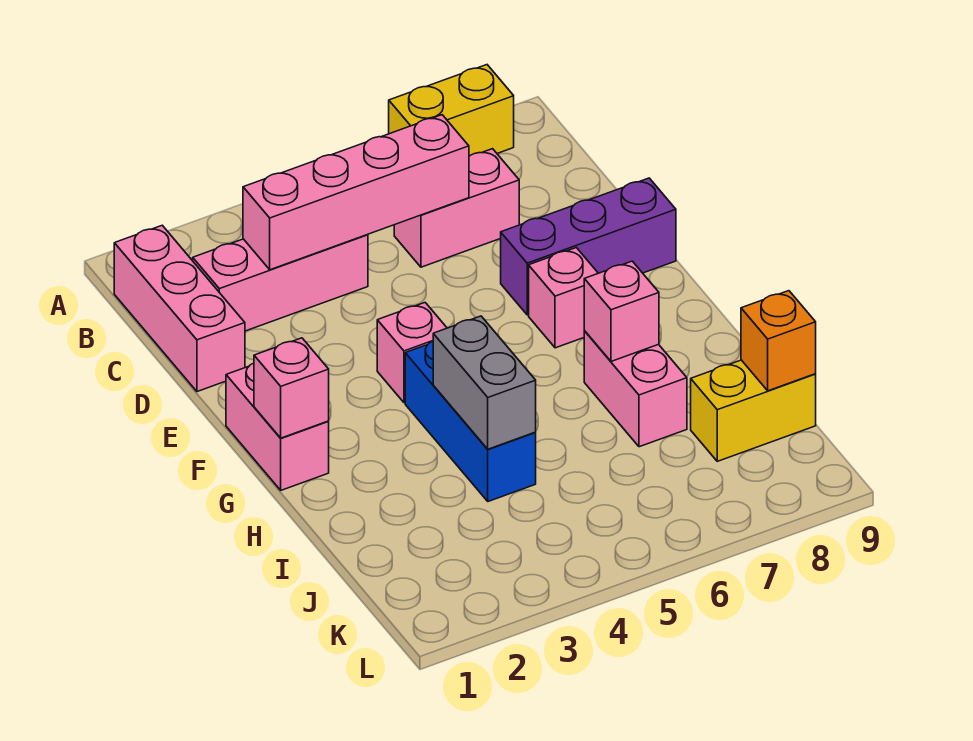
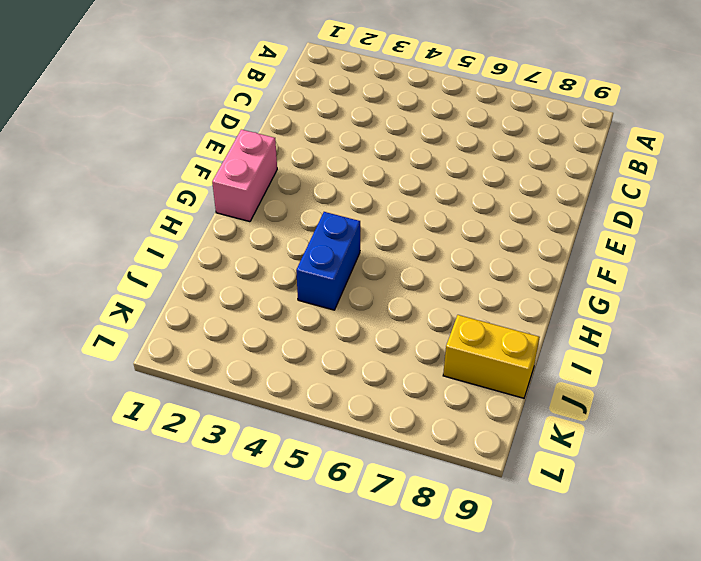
blue brick H4:I4 level 1 -> blue brick G4:I4 level 1
none -> yellow brick A7:A8 level 1
none -> pink brick B1:D1 level 1
none -> pink brick C2:C4 level 1

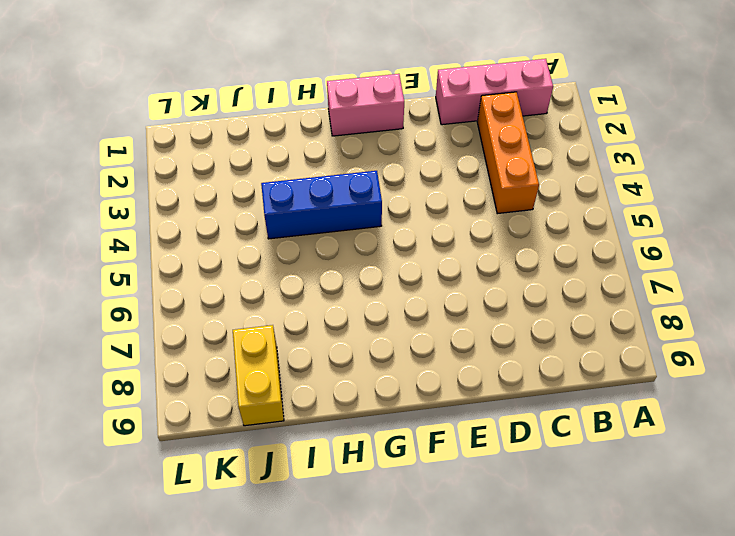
orange brick C2:C4 level 1 -> pink brick C2:C4 level 1
none -> yellow brick A7:A8 level 1
none -> pink brick C6:C7 level 1
none -> purple brick E7:E9 level 1

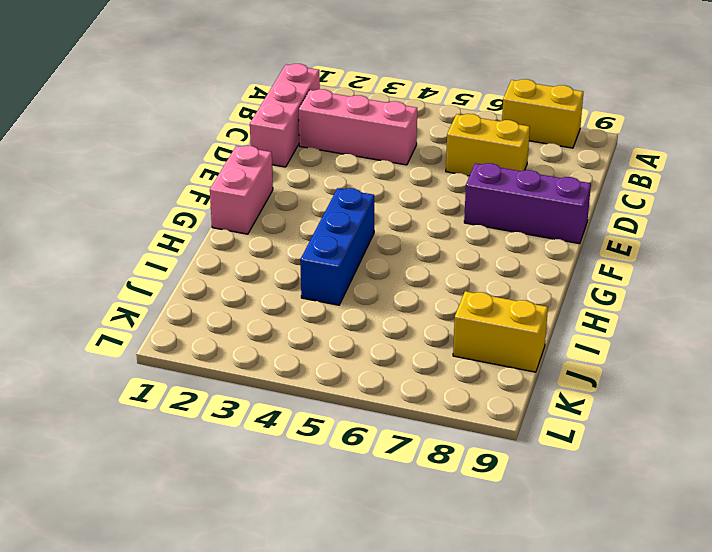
yellow brick C6:C7 level 1 -> pink brick C6:C7 level 1
none -> pink brick F4 level 1
none -> pink brick F7 level 1
none -> pink brick H7:I7 level 1

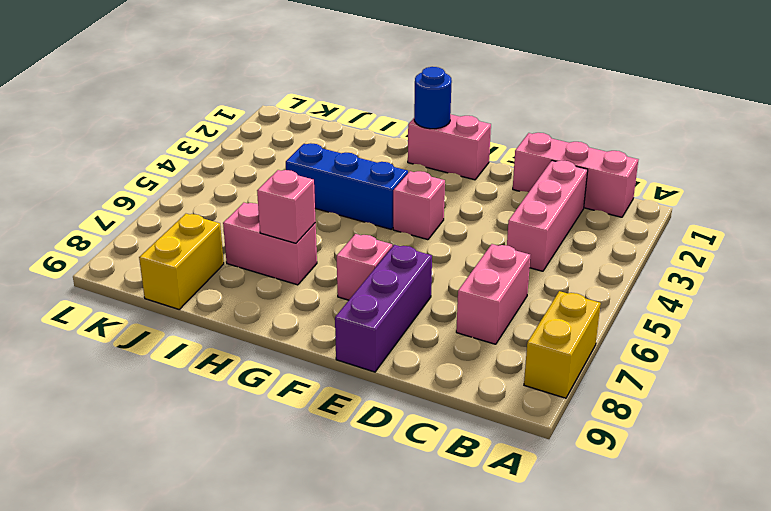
blue round brick G1 level 2 -> pink brick G1 level 2
none -> pink brick C3:C6 level 2
none -> grey brick H4:I4 level 2
none -> orange brick J9 level 2

